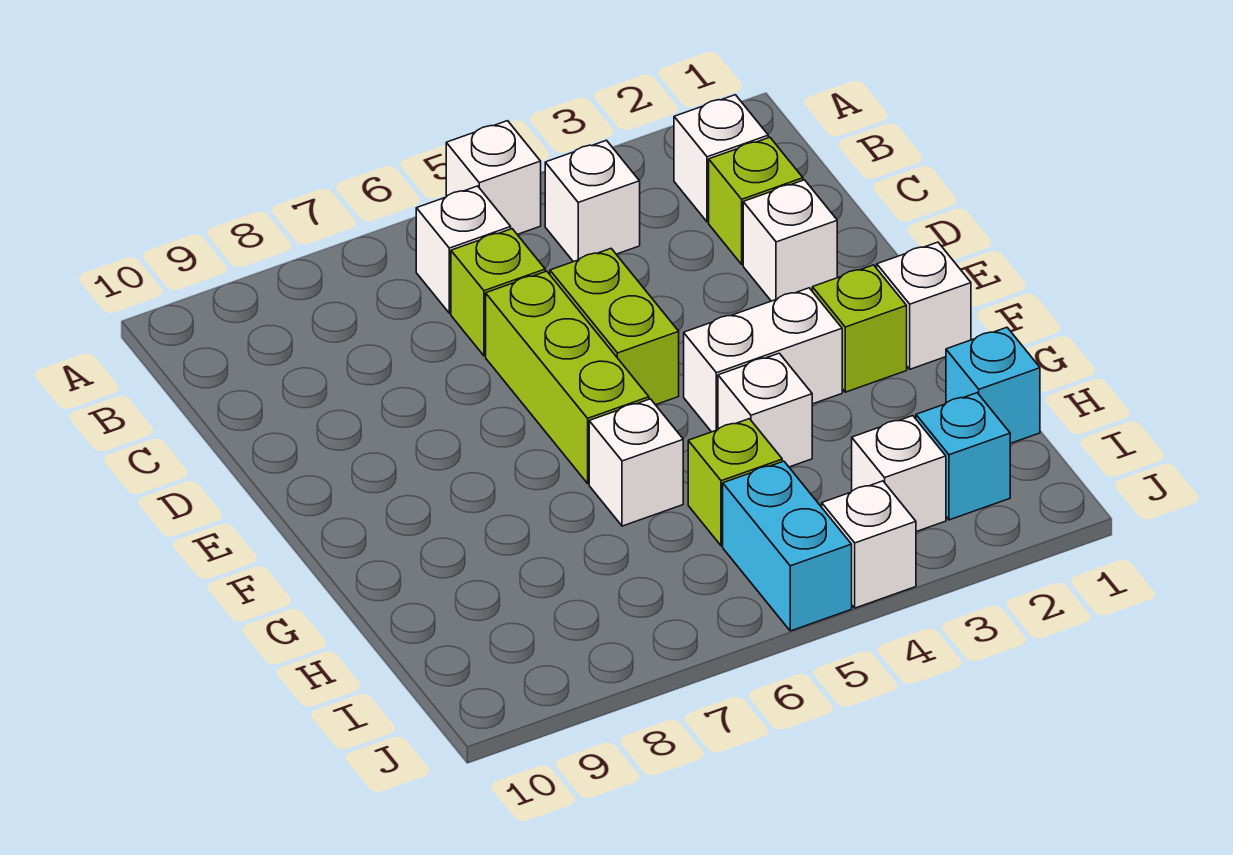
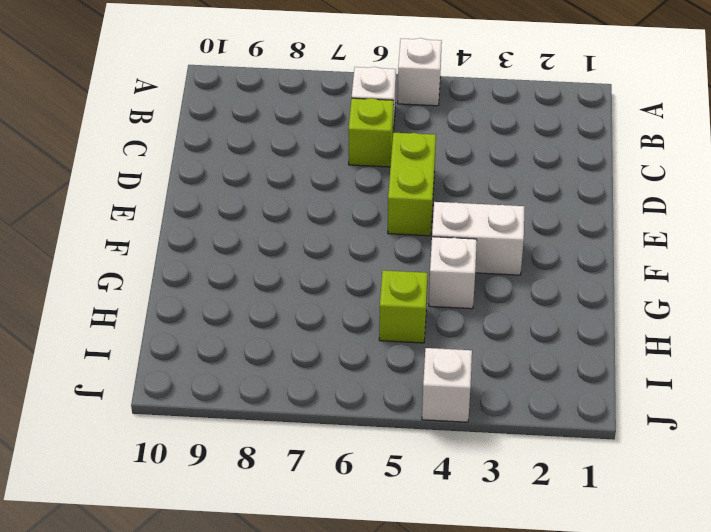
none -> white brick B2 level 1
none -> white brick B4 level 1
none -> lime brick C2 level 1

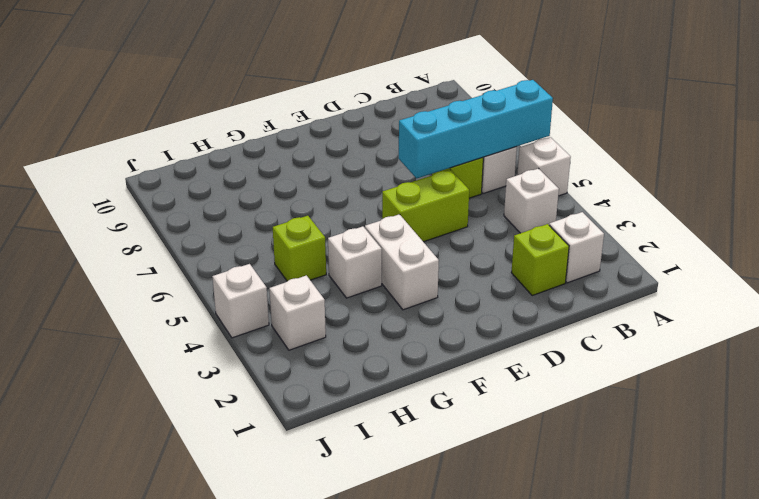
cyan brick A6:D6 level 2 -> none
none -> white brick D2 level 1
none -> lime brick D6:F6 level 1
none -> white brick F1 level 1

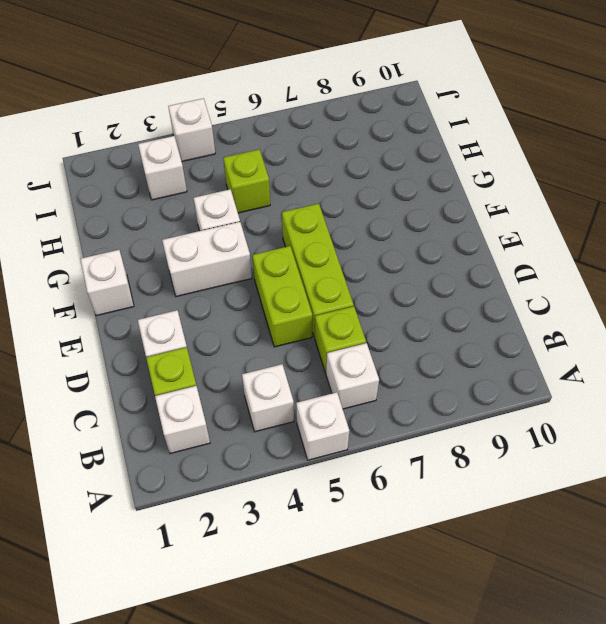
none -> lime brick F2 level 1
none -> white brick G6 level 1
none -> cyan brick H1 level 1

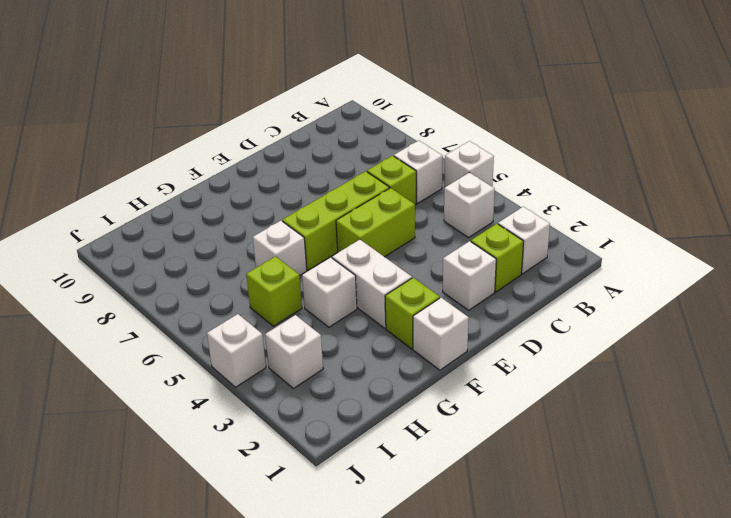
none -> cyan brick H1 level 1
none -> cyan brick I2 level 1
none -> cyan brick I5:J5 level 1

